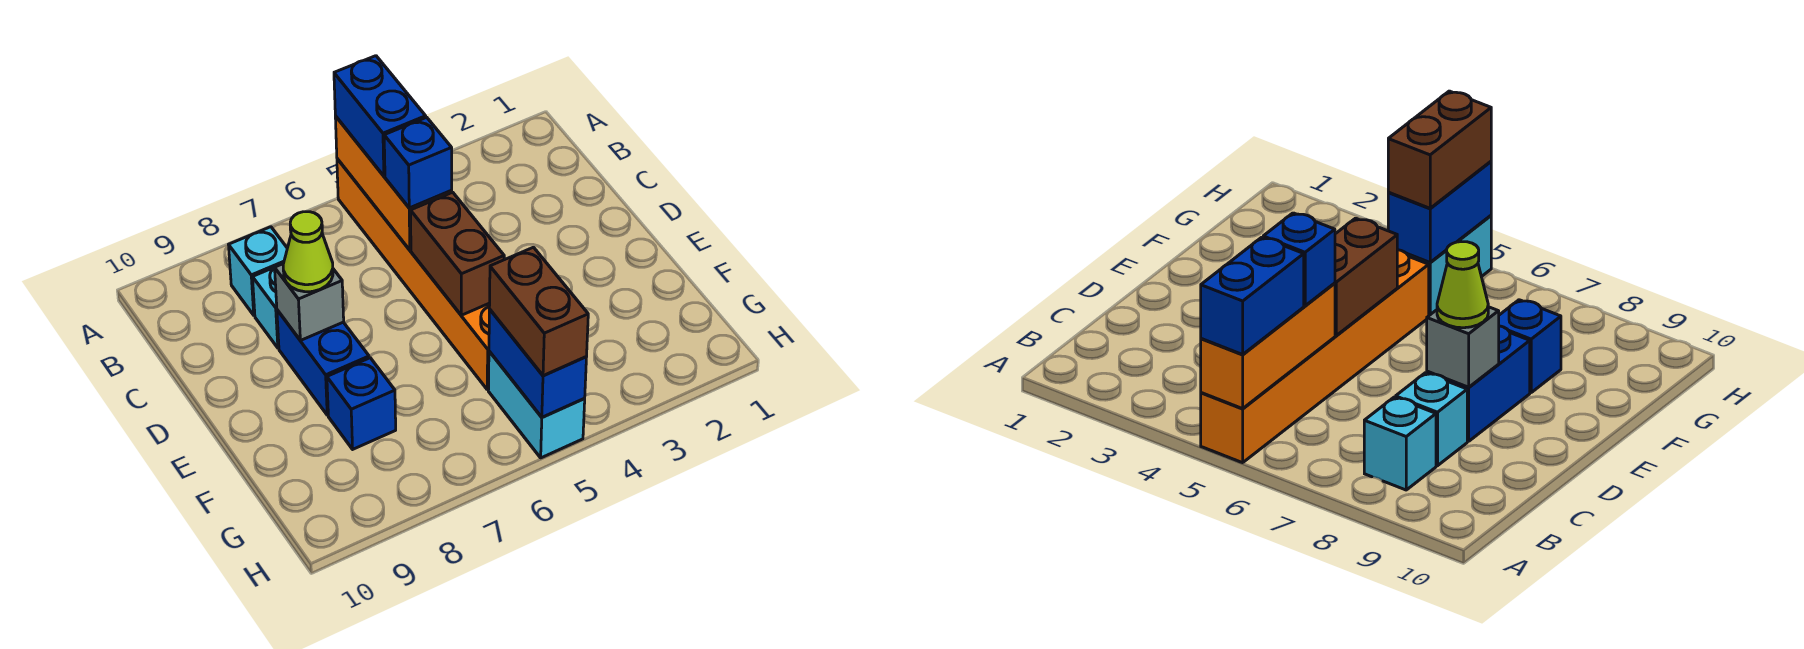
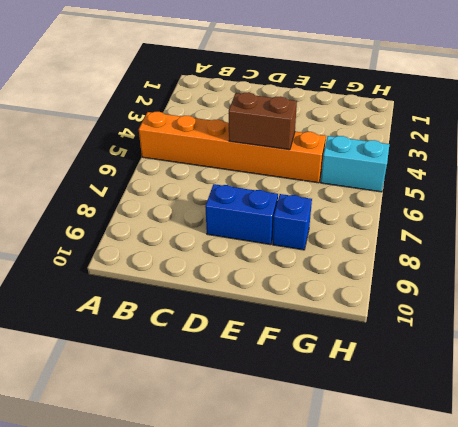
none -> cyan brick B8 level 1
none -> cyan brick C8 level 1
none -> orange brick A5:C5 level 2

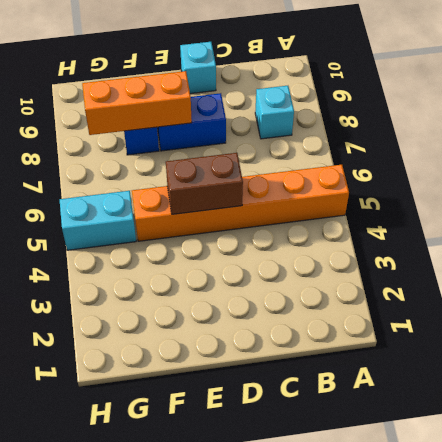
cyan brick D10 level 1 -> cyan brick C8 level 1
orange brick E8:G8 level 2 -> orange brick A5:C5 level 2
none -> grey brick D8 level 2
none -> blue brick G5:H5 level 2
none -> blue brick A5:B5 level 3

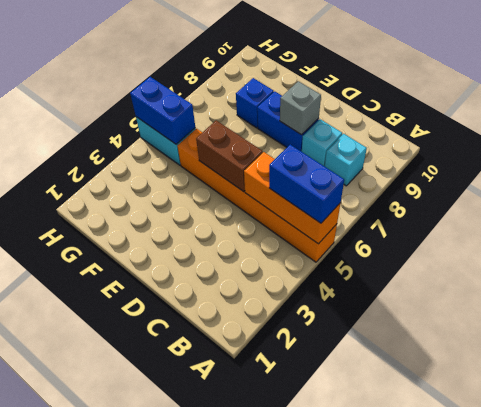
none -> blue brick C5 level 3
none -> lime cone D8 level 3
none -> brown brick G5:H5 level 3

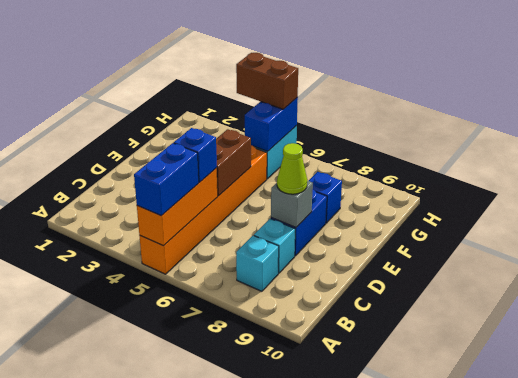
brown brick H4:H5 level 3 -> brown brick G5:H5 level 3

